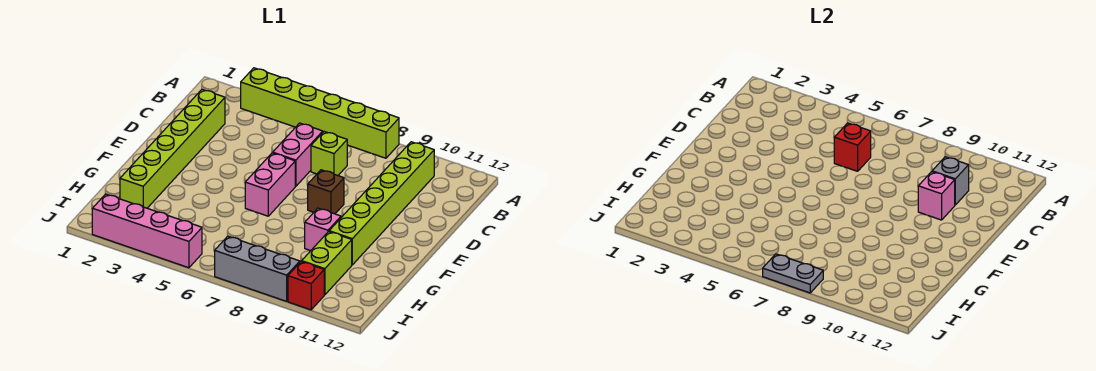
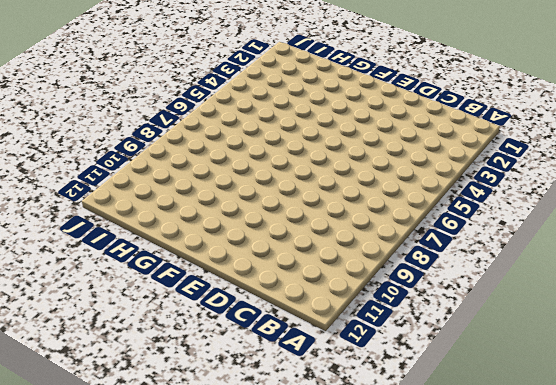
none -> lime brick A3:A8 level 1
none -> lime brick B10:G10 level 1
none -> lime brick C2:H2 level 1

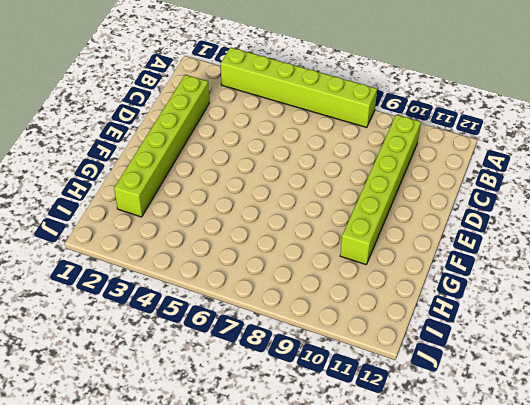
none -> pink brick C6:D6 level 1
none -> lime brick C7 level 1
none -> pink brick E6:F6 level 1

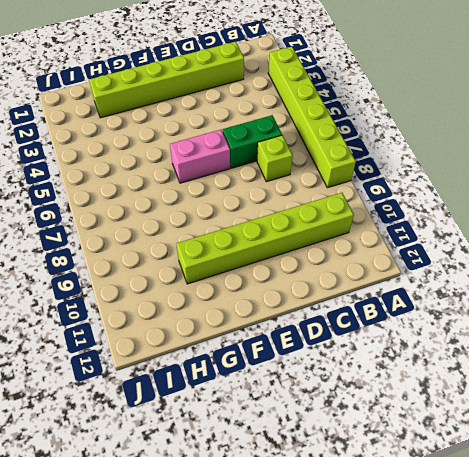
green brick C6:D6 level 1 -> pink brick C6:D6 level 1
none -> brown brick E8 level 1
none -> pink brick G9 level 1
none -> lime brick H10:I10 level 1

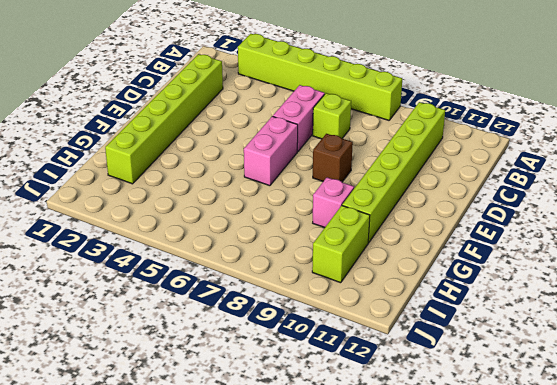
none -> pink brick J2:J5 level 1
none -> grey brick J7:J9 level 1
none -> red brick J10 level 1

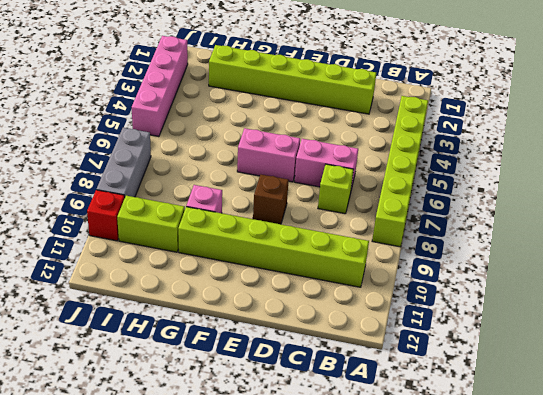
none -> red brick C6 level 2
none -> grey brick C10 level 2
none -> pink brick D10 level 2

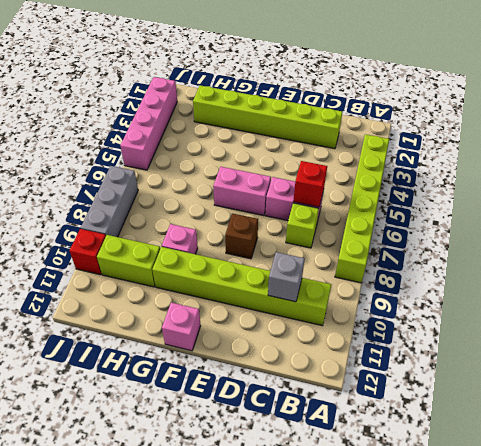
pink brick F12 level 1 -> pink brick D10 level 2
none -> grey plate J7:J8 level 2

